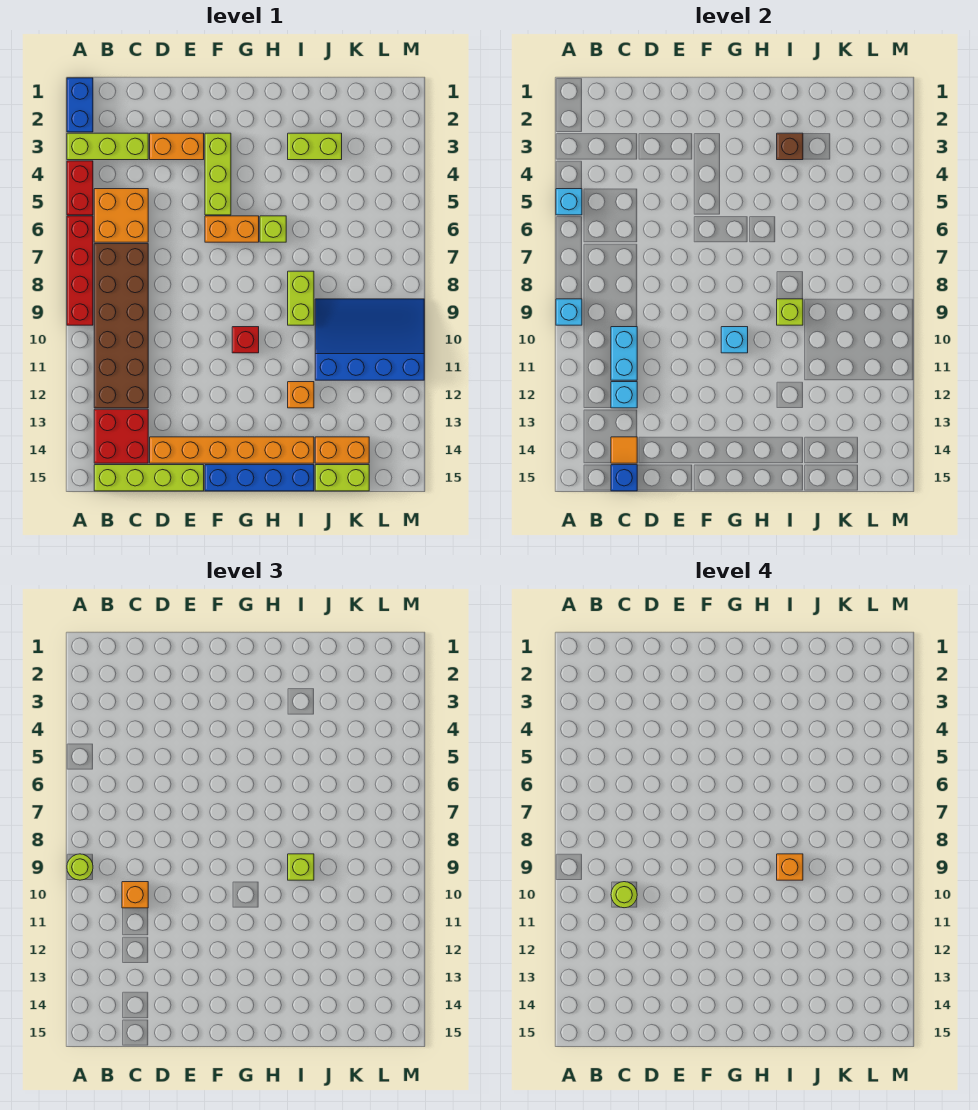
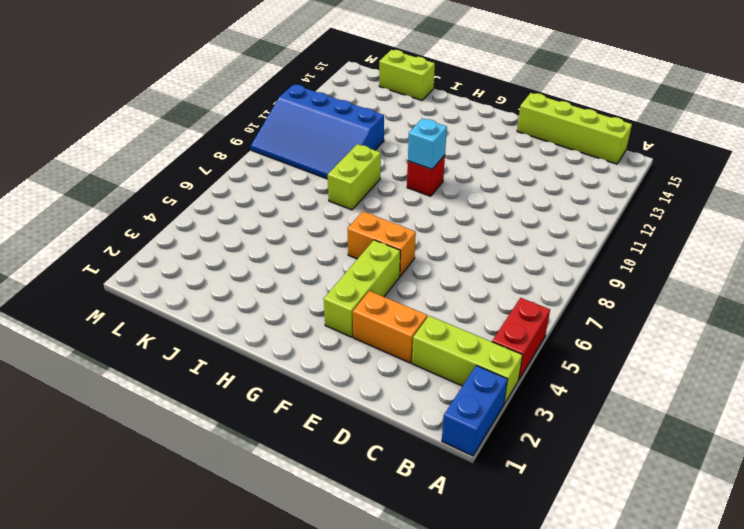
none -> red brick A6:A9 level 1
none -> orange brick B5:C6 level 1
none -> brown brick B7:C12 level 1
none -> red brick B13:C14 level 1

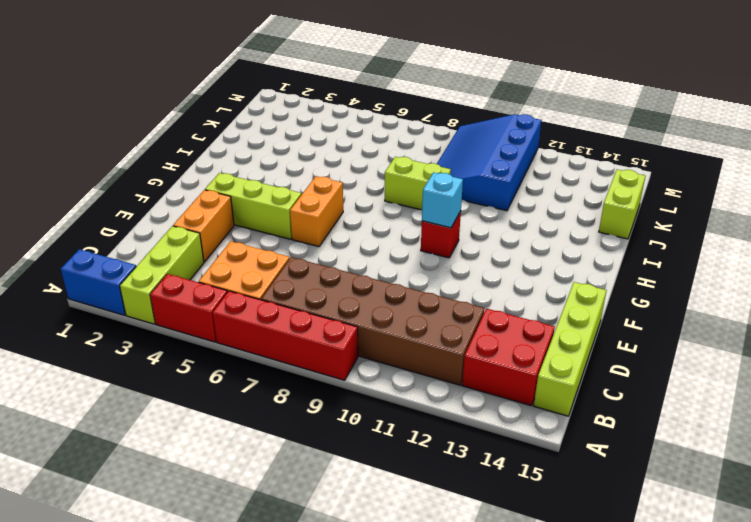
none -> orange brick D14:I14 level 1
none -> blue brick F15:I15 level 1
none -> lime brick H6 level 1
none -> lime brick I3:J3 level 1

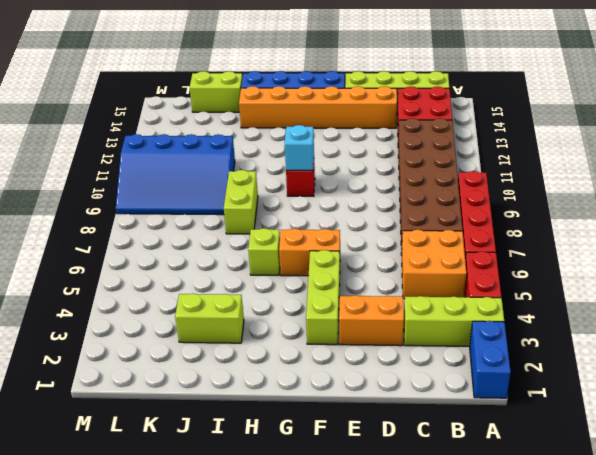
none -> orange brick I12 level 1
none -> orange brick J14:K14 level 1
none -> cyan brick A5 level 2
none -> cyan brick A9 level 2

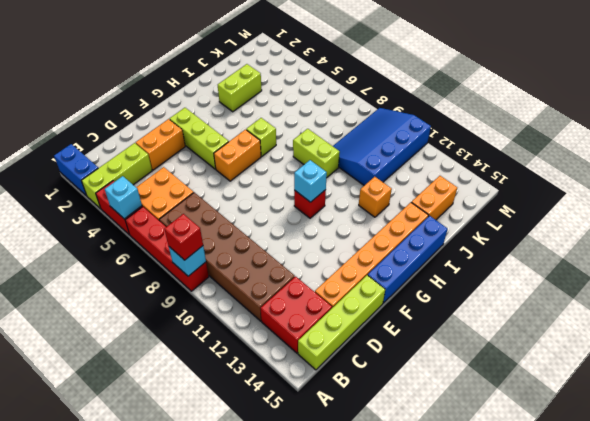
red brick A9 level 3 -> lime round brick A9 level 3
none -> lime brick J15:K15 level 1
none -> cyan brick C10:C11 level 2
none -> cyan brick C12 level 2
none -> orange tile C14 level 2

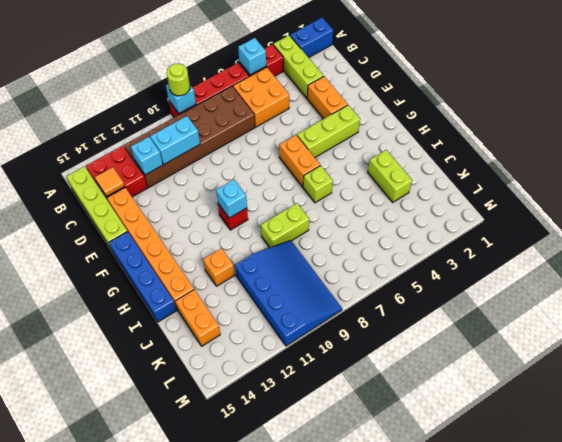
none -> lime brick J15:K15 level 1
none -> blue brick C15 level 2
none -> brown brick I3 level 2
none -> lime brick I9 level 2

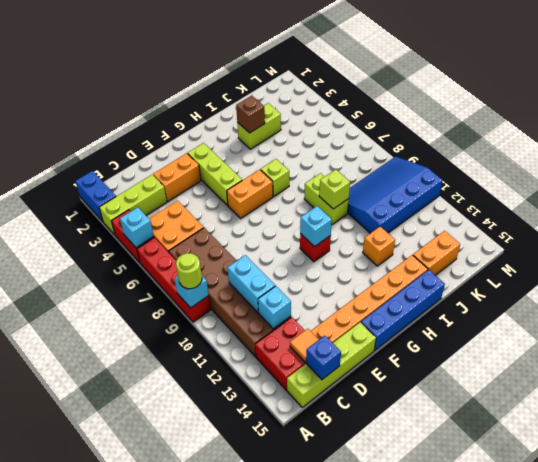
none -> lime brick J15:K15 level 1
none -> orange brick C10 level 3
none -> lime brick I9 level 3
none -> lime round brick C10 level 4

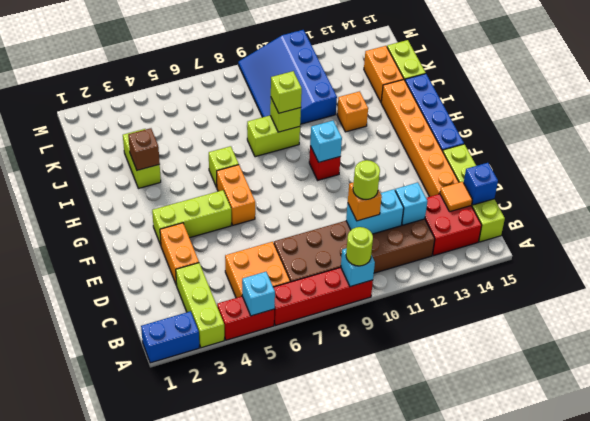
none -> orange brick I9 level 4

